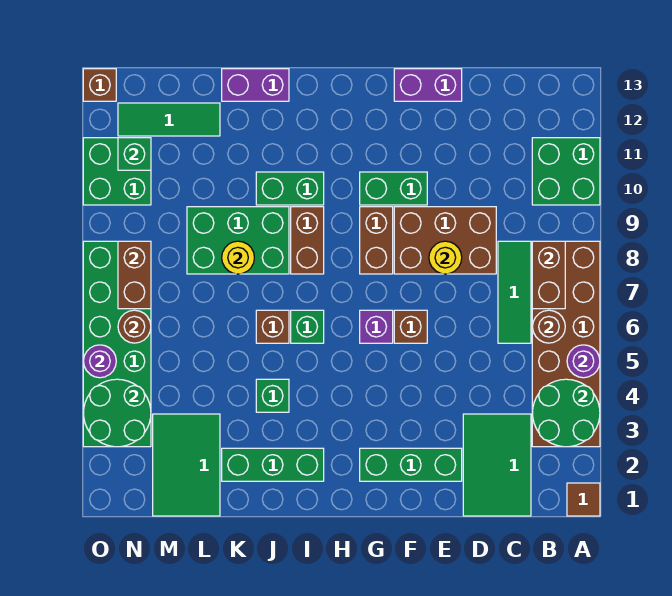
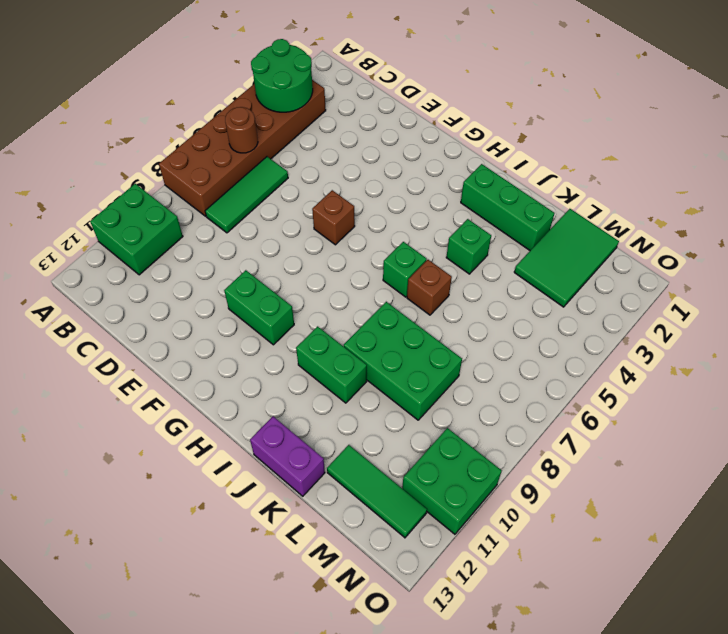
none -> brown tile A1 level 1
none -> green tile C1:D3 level 1
none -> brown brick D8:F9 level 1
none -> green brick E2:G2 level 1

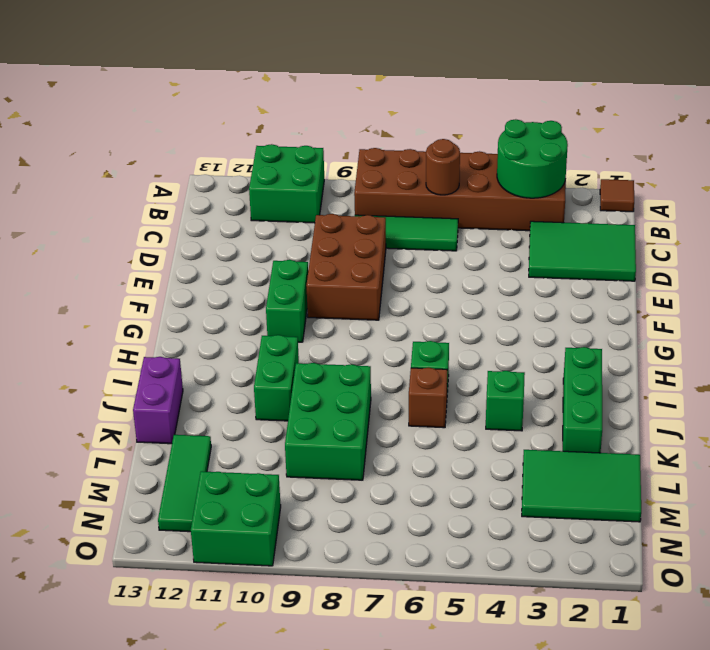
none -> green brick E2:G2 level 1
none -> purple brick E13:F13 level 1
none -> brown brick F6 level 1
none -> purple brick G6 level 1

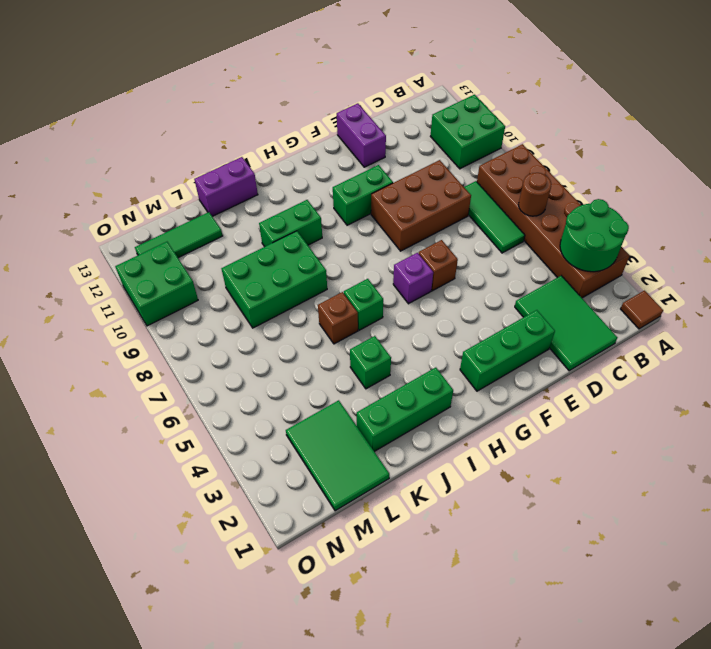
purple brick E12:E13 level 1 -> purple brick E13:F13 level 1
none -> brown brick G8:G9 level 1
none -> brown brick I8:I9 level 1
none -> green brick N3:O8 level 1
none -> brown brick O13 level 1

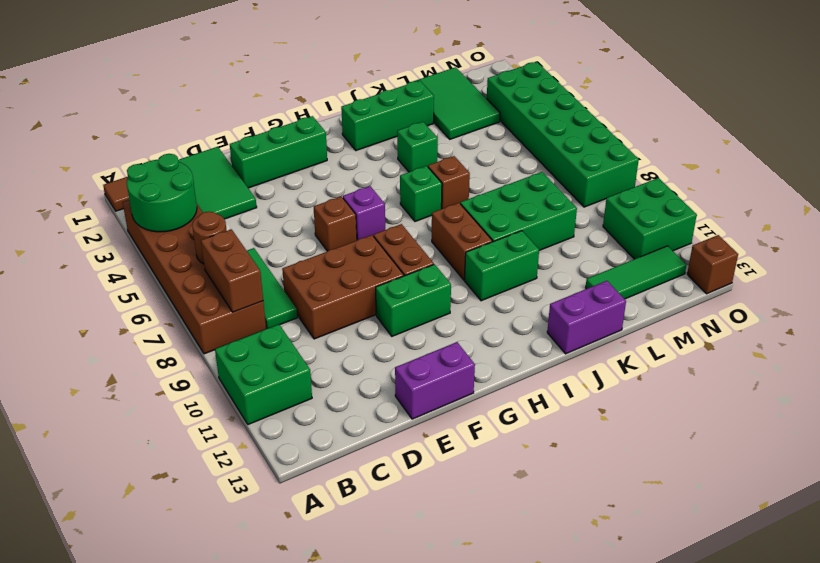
none -> purple round brick A5 level 2
none -> yellow round brick E8 level 2
none -> yellow round brick K8 level 2
none -> green round brick N3:O4 level 2

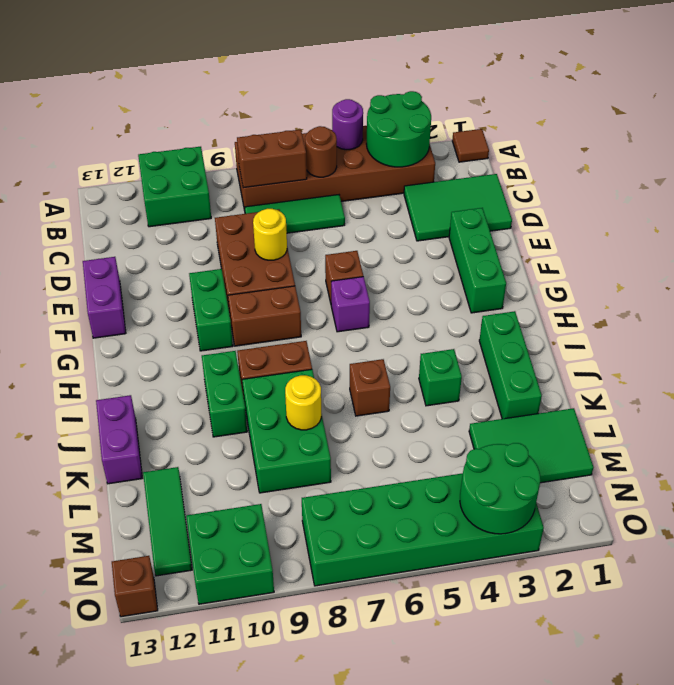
none -> green brick I6 level 1
none -> brown round brick N6 level 2
none -> brown brick N7:N8 level 2
none -> green brick N11 level 2

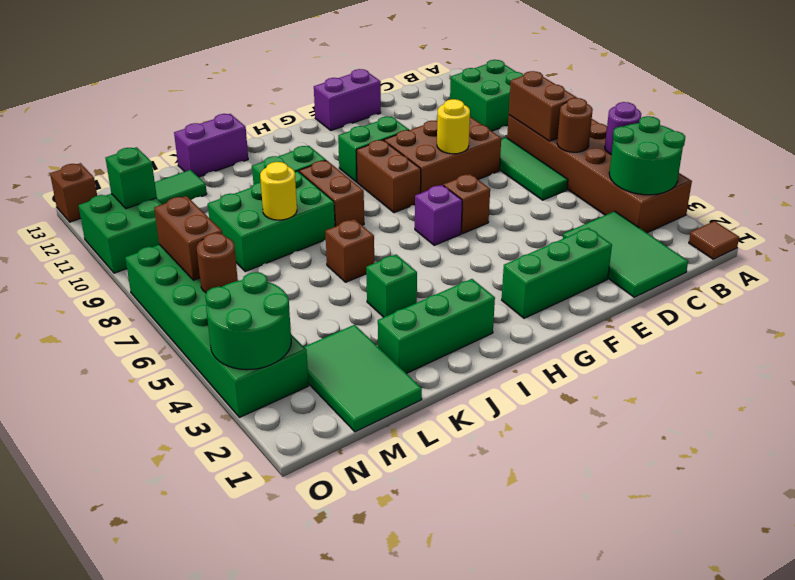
none -> green brick I6 level 1
none -> purple round brick O5 level 2

